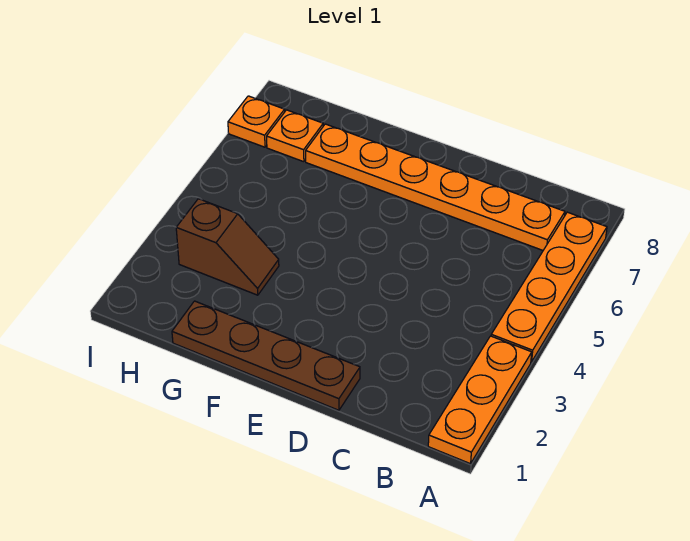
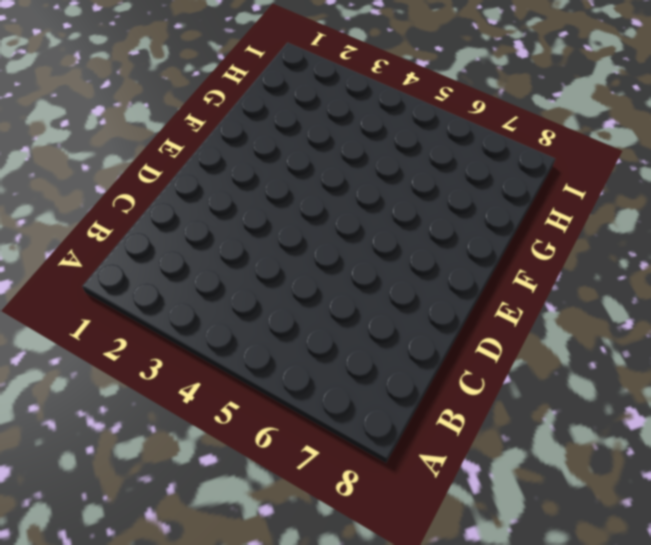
none -> orange plate A1:A3 level 1
none -> orange plate A4:A7 level 1

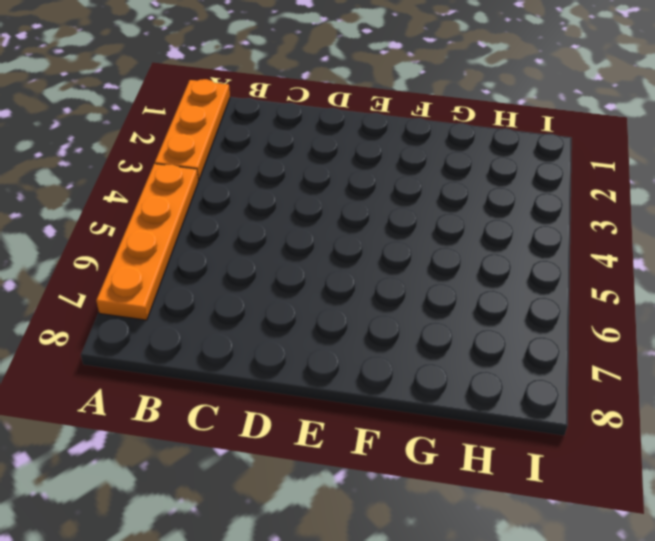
none -> orange plate B7:G7 level 1
none -> brown plate D1:G1 level 1

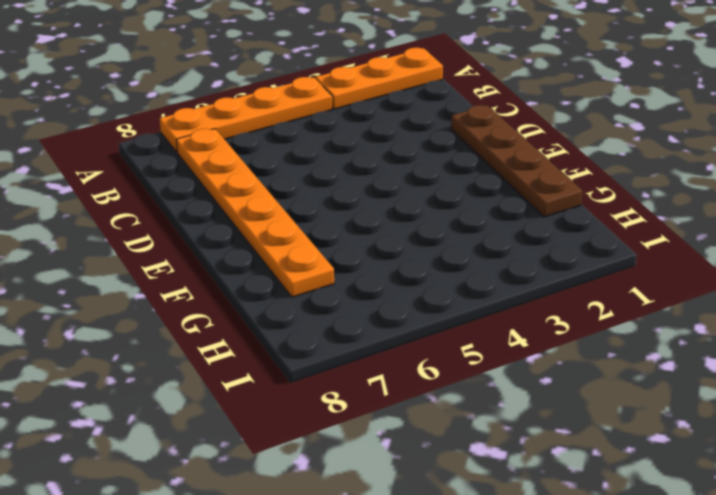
none -> brown slope G3:H3 level 1 top H
none -> orange plate H7 level 1

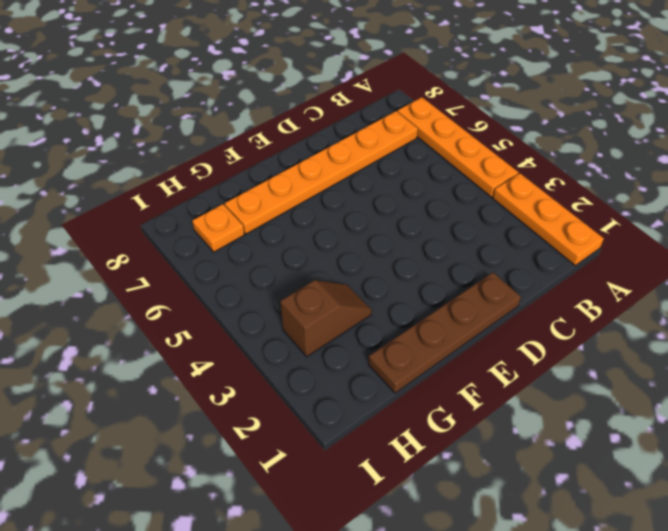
none -> orange plate I7 level 1

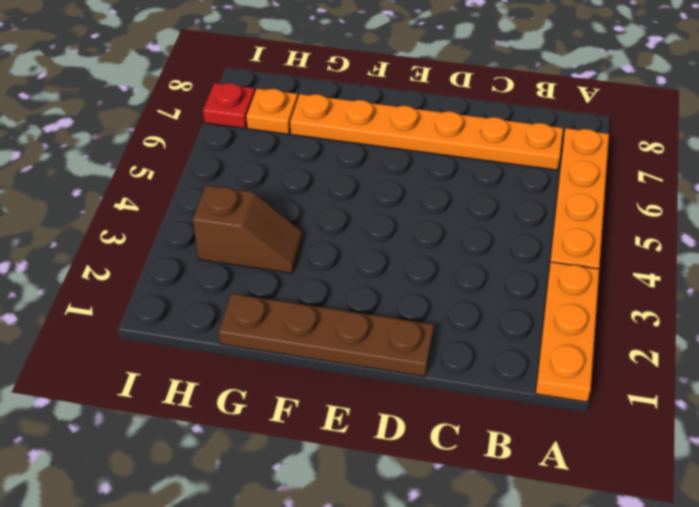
red plate I7 level 1 -> orange plate I7 level 1

